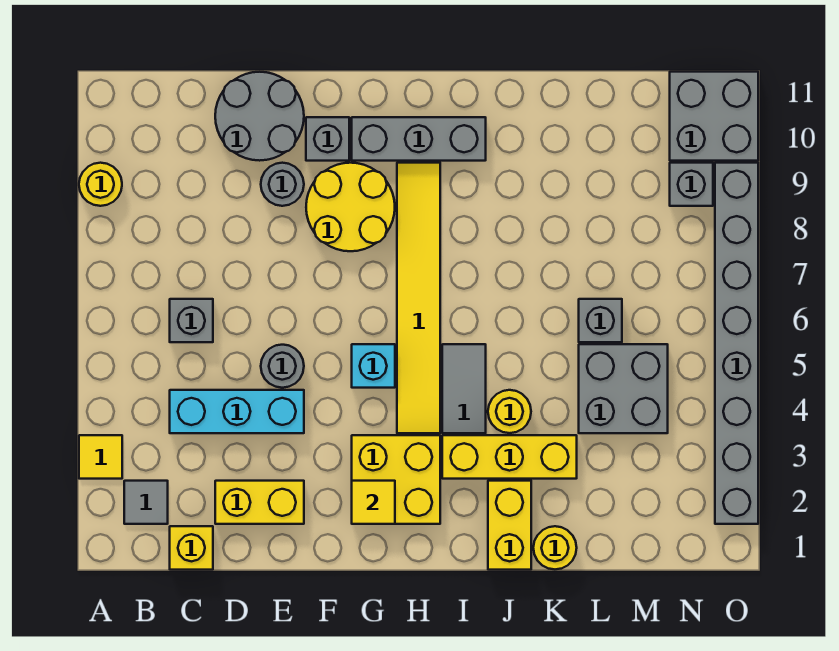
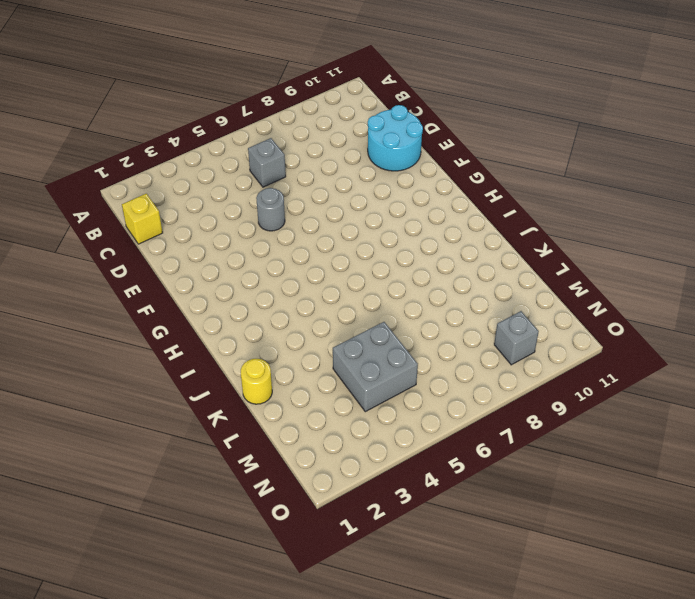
cyan round brick D10:E11 level 1 -> grey round brick D10:E11 level 1
none -> yellow tile A3 level 1
none -> yellow round brick A9 level 1
none -> grey tile B2 level 1

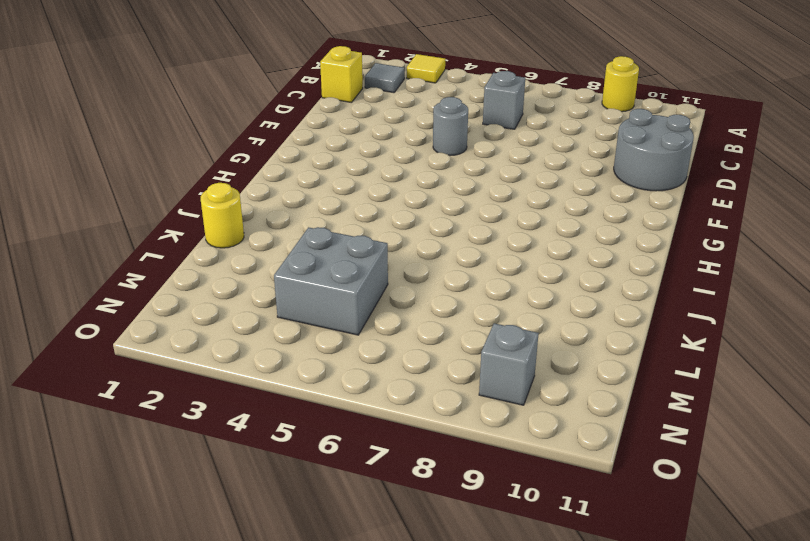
none -> cyan brick C4:E4 level 1
none -> yellow brick D2:E2 level 1
none -> grey round brick E9 level 1

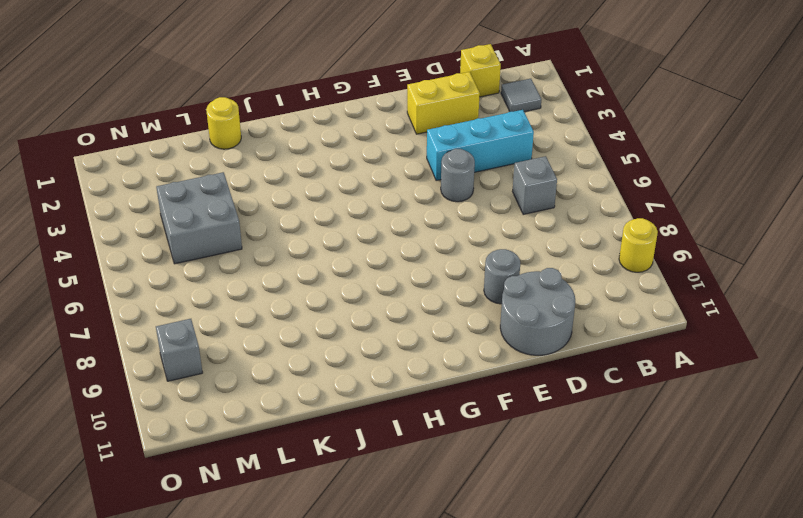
none -> yellow tile A3 level 1
none -> yellow round brick F8:G9 level 1
none -> grey brick F10 level 1

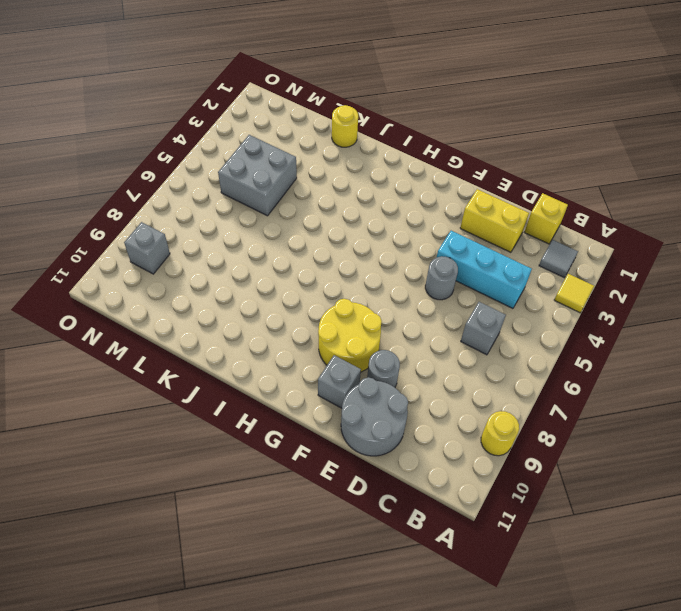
none -> yellow brick G2:H3 level 1
none -> cyan brick G5 level 1
none -> grey brick G10:I10 level 1

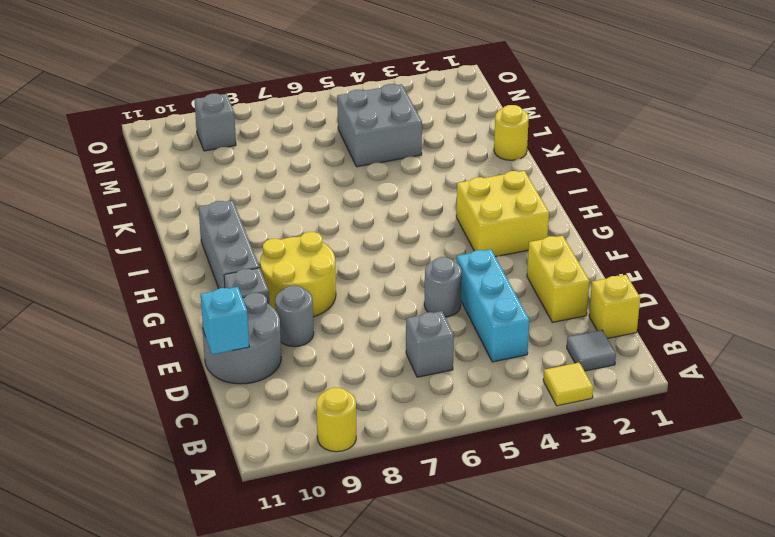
cyan brick D11 level 2 -> cyan brick G5 level 1
none -> yellow tile H4:H9 level 1
none -> yellow brick I3:K3 level 1
none -> grey tile I4:I5 level 1

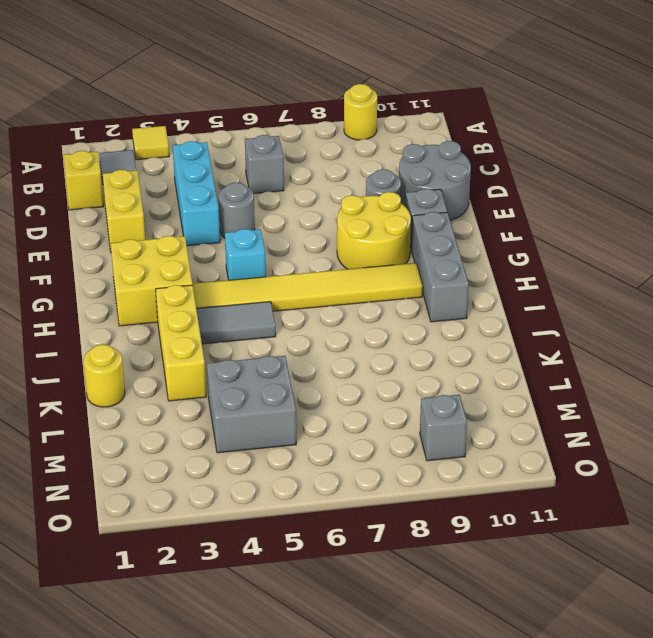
none -> yellow brick J1:J2 level 1
none -> yellow round brick J4 level 1
none -> grey brick L6 level 1

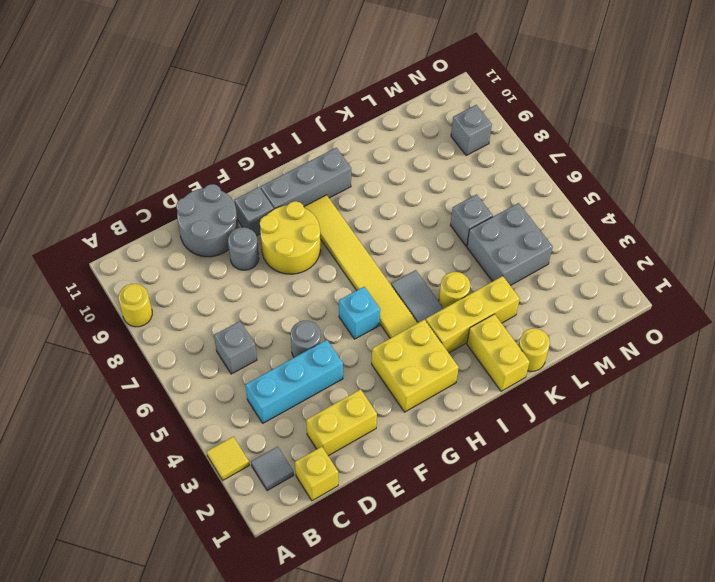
none -> grey brick N10:O11 level 1
none -> grey brick O2:O9 level 1
none -> yellow tile G2 level 2

